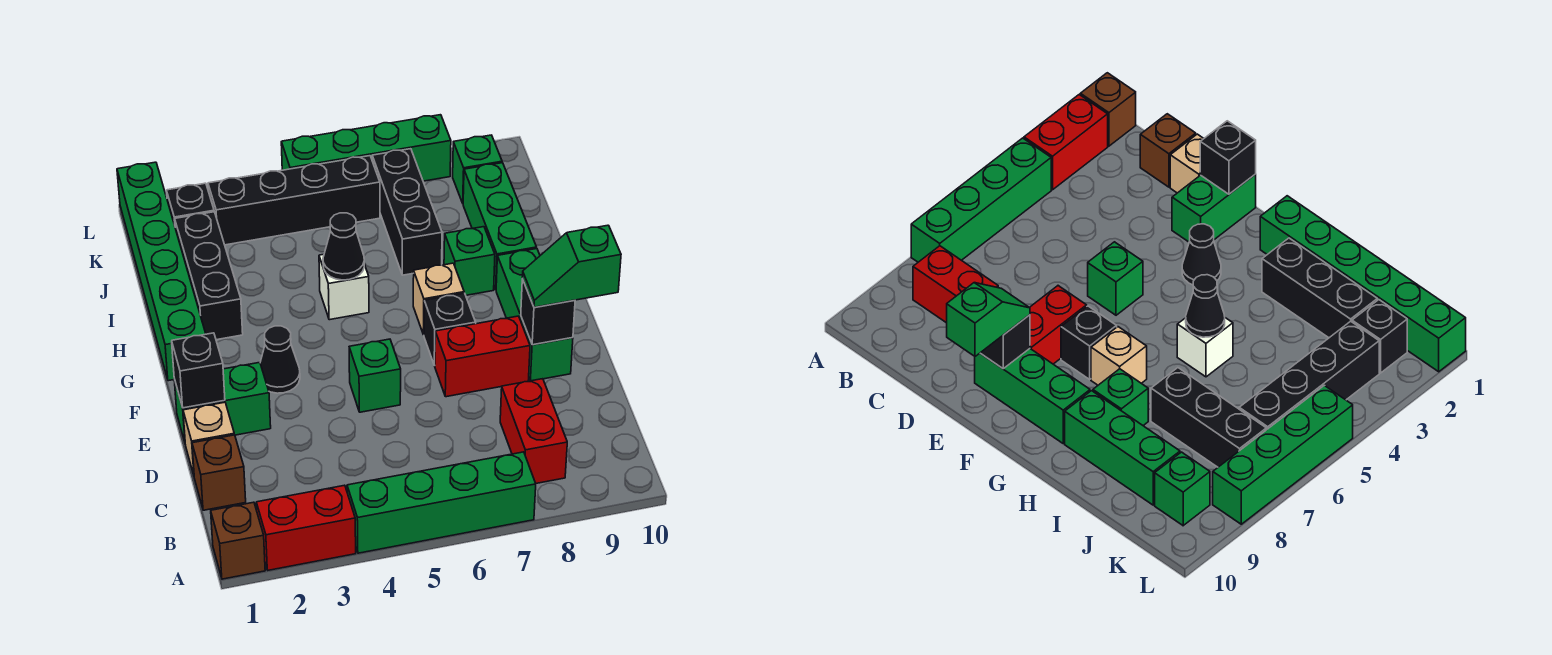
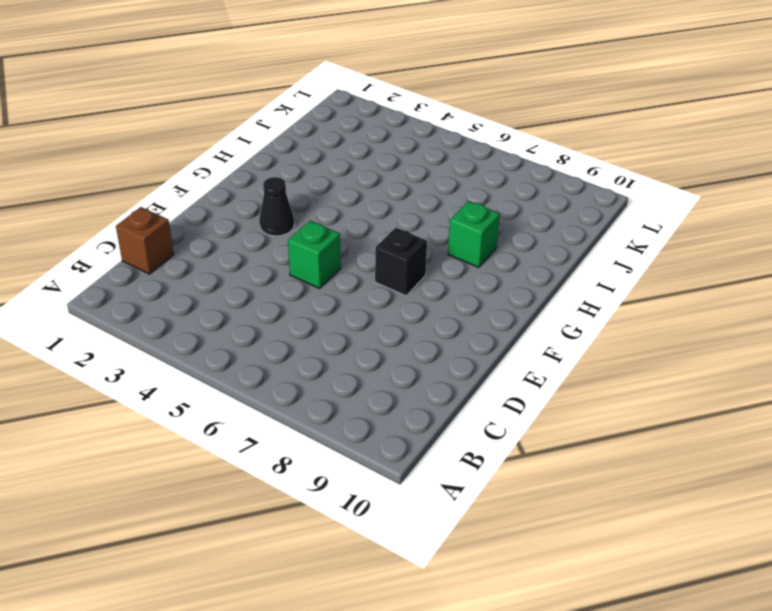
none -> brown brick A1 level 1
none -> red brick A2:A3 level 1
none -> green brick A4:A7 level 1

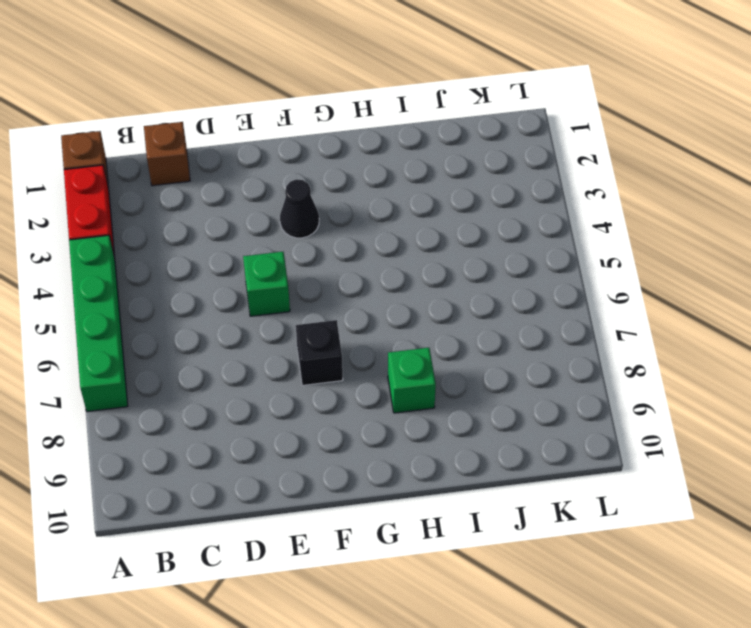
none -> red brick B8:C8 level 1
none -> tan brick D1 level 1
none -> green brick E1:E2 level 1

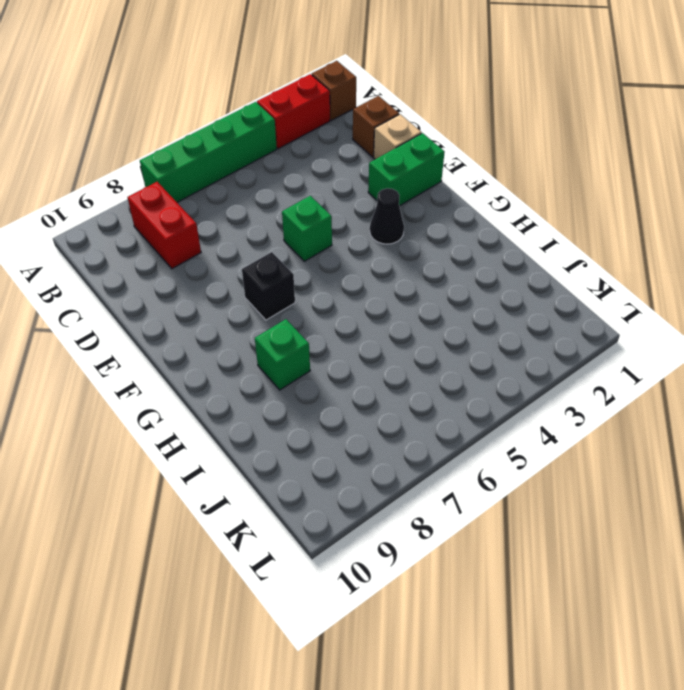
none -> red brick E7:E8 level 1
none -> green brick E9:G9 level 1
none -> green brick G1:L1 level 1

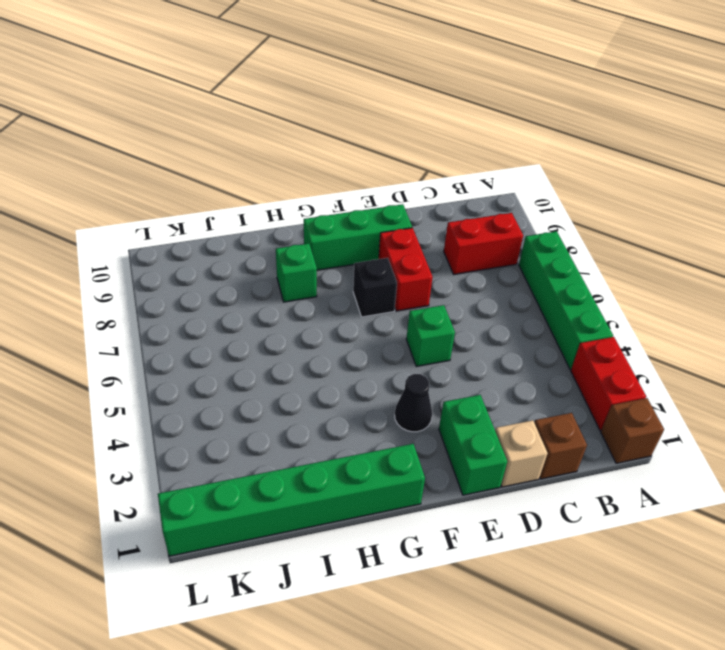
none -> tan brick G7 level 1
none -> black brick H2:J2 level 1
none -> white brick H5 level 1

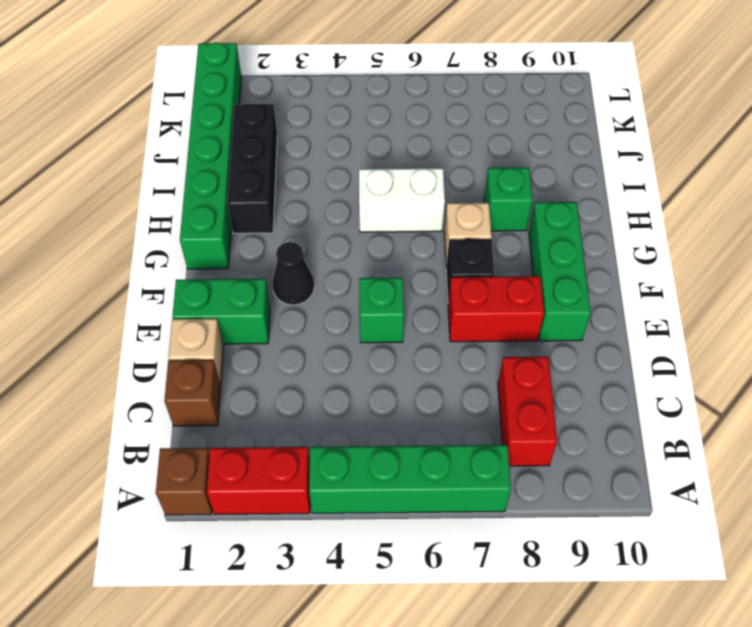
white brick H5:H6 level 1 -> white brick H5 level 1
none -> green brick H9:J9 level 1
none -> black brick I7:K7 level 1
none -> black brick K2 level 1

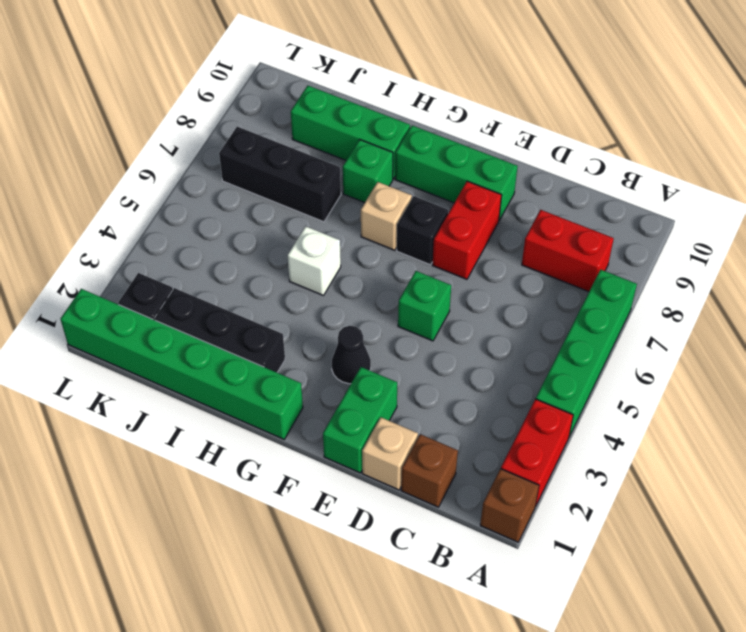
none -> black brick K3:K6 level 1
none -> green brick K9 level 1
none -> green brick L5:L8 level 1

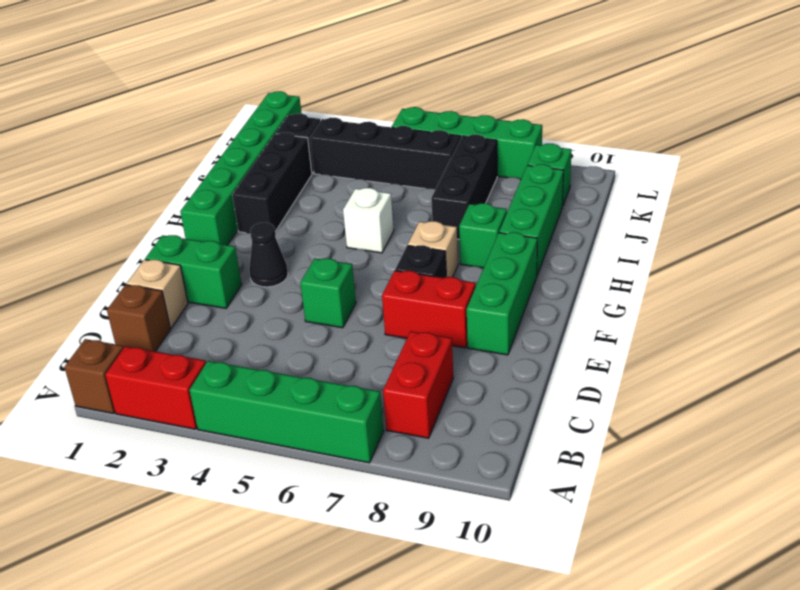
none -> black brick E1 level 2
none -> black brick E9 level 2
none -> black cone H5 level 2

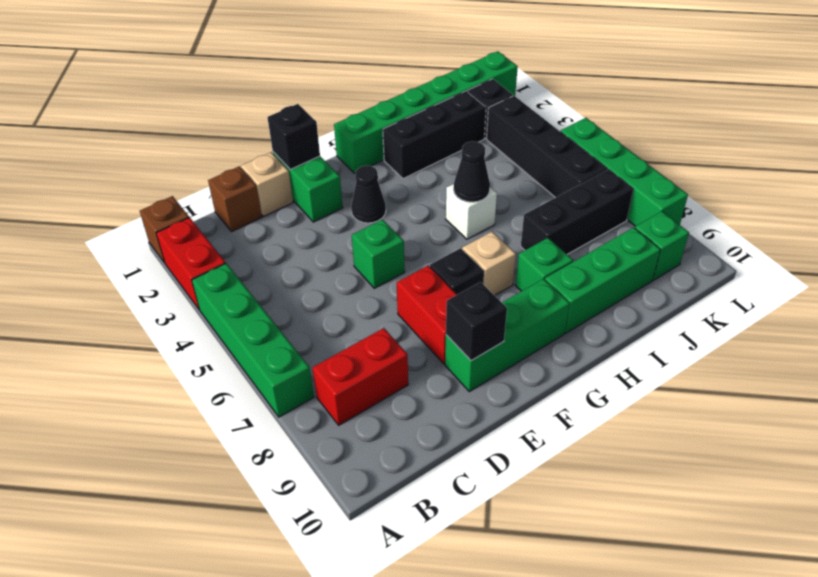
none -> green slope E9:E10 level 3 top 10

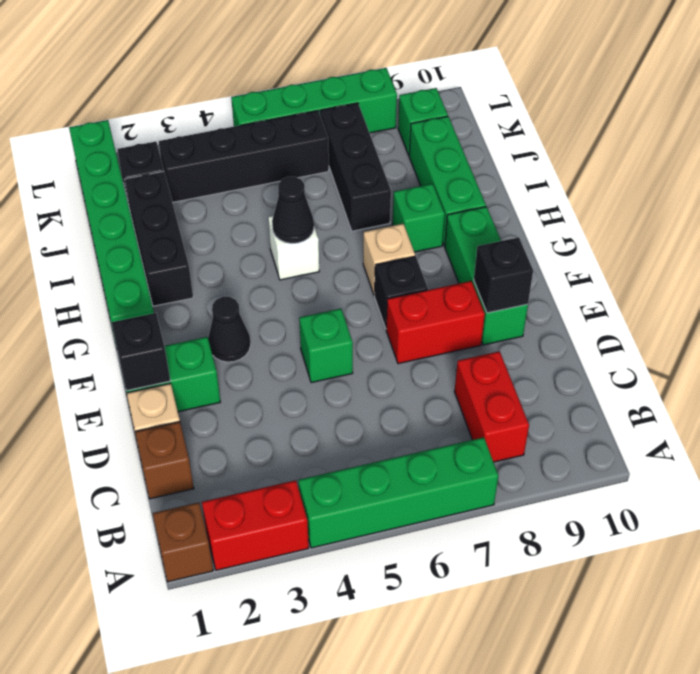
none -> green slope E9:E10 level 3 top 10

